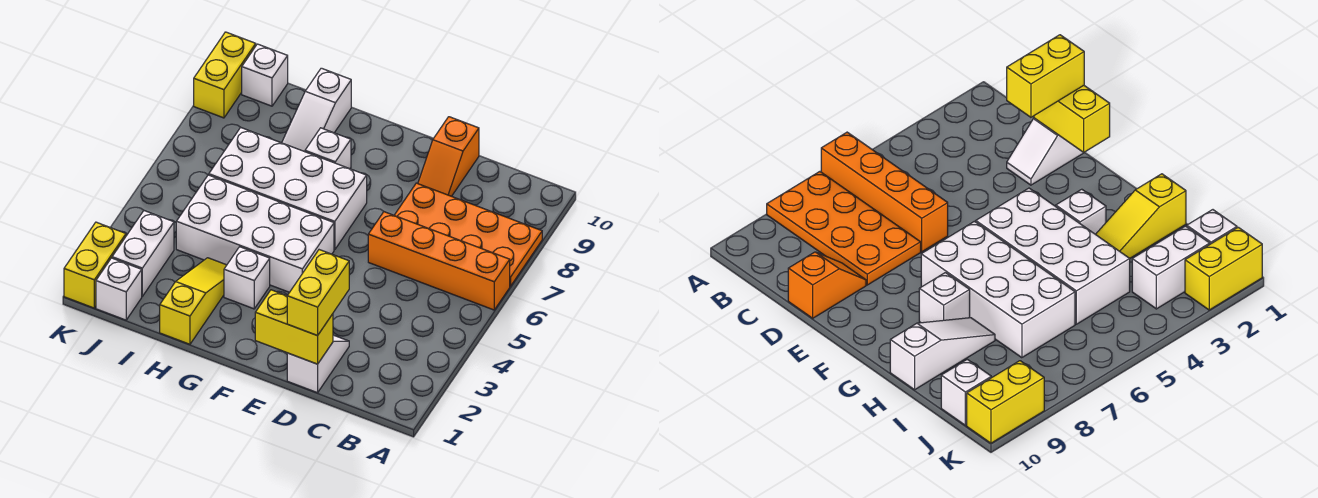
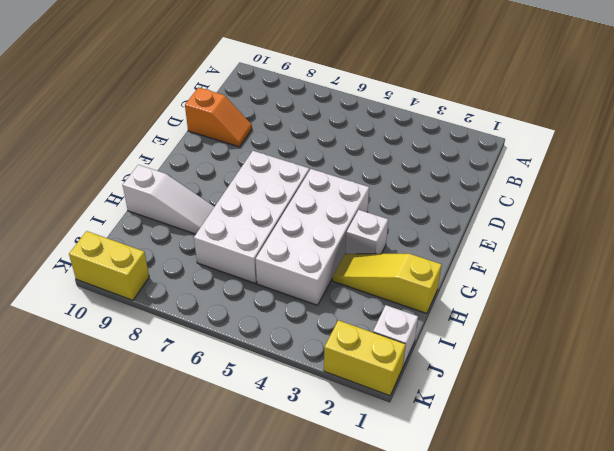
none -> orange brick A6:D6 level 1
none -> orange plate A7:D8 level 1
none -> white slope D1:D2 level 1 top 1

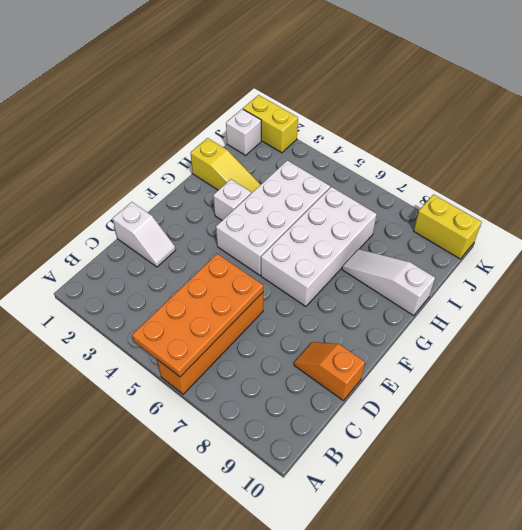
orange plate A5:D6 level 2 -> orange plate A7:D8 level 1
none -> white brick G8 level 1
none -> white brick J2:J3 level 1
none -> white brick J10 level 1

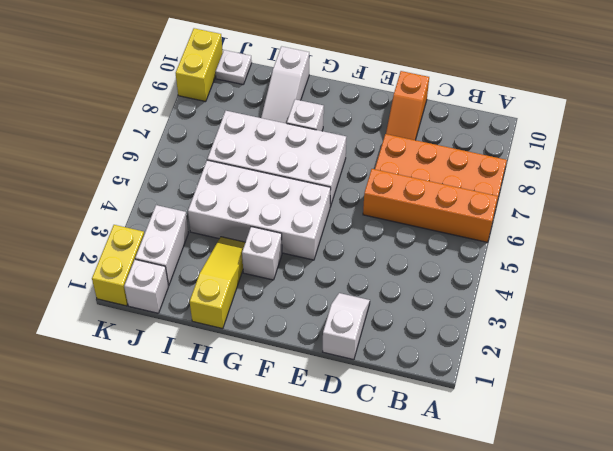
white plate J10 level 1 -> white brick J10 level 1
none -> yellow brick D1:E1 level 2
none -> yellow brick D1:D2 level 3

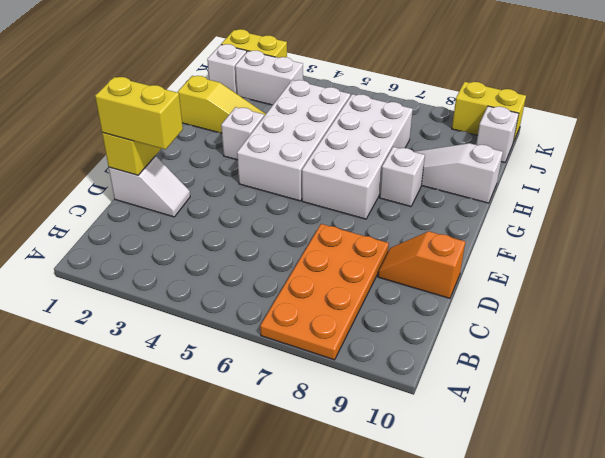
none -> orange brick A6:D6 level 1

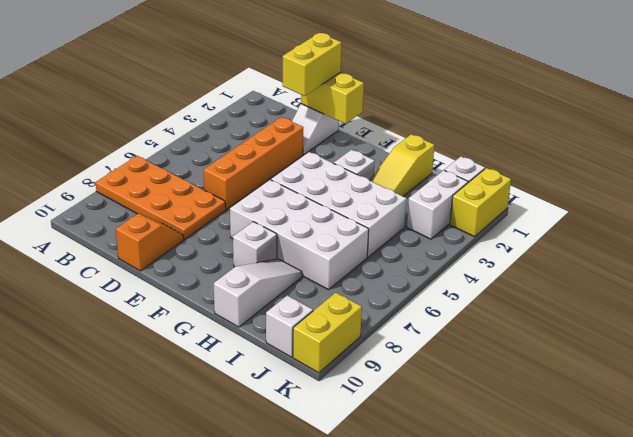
orange brick D3:D6 level 1 -> orange brick A6:D6 level 1

